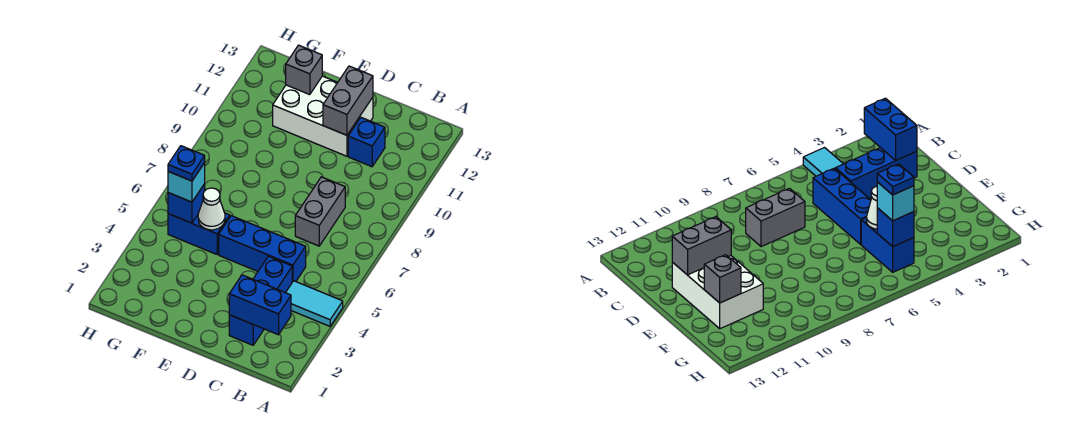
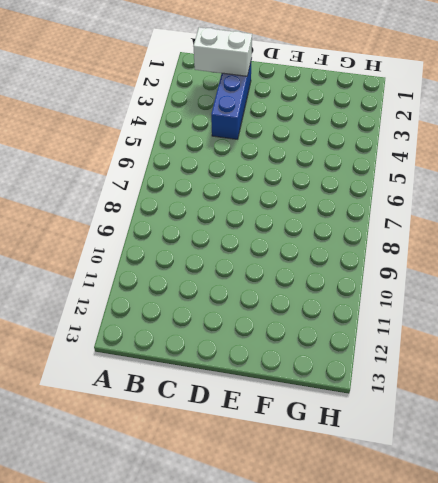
white brick B2:C2 level 2 -> blue brick B2:C2 level 2
none -> cyan tile A4:B4 level 1
none -> blue brick C5:E5 level 1
none -> grey brick C7:C8 level 1

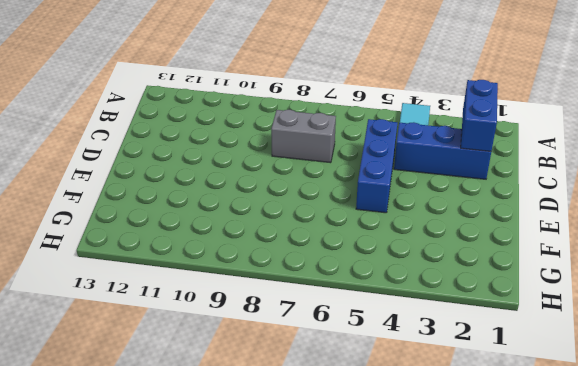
none -> blue brick C11 level 1
none -> white brick D11:F12 level 1
none -> blue brick F5:G5 level 1

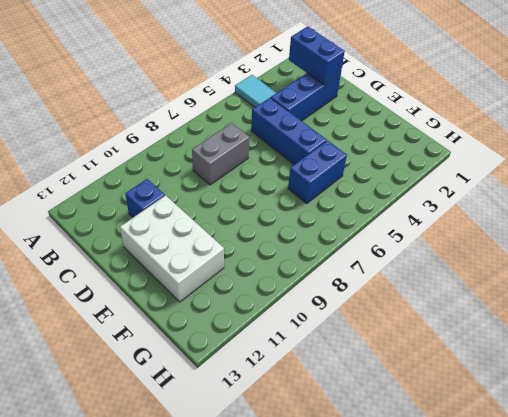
blue brick F5:F6 level 1 -> blue brick F5:G5 level 1
none -> grey brick D11:D12 level 2
none -> white cone F5 level 2
none -> grey brick F12 level 2

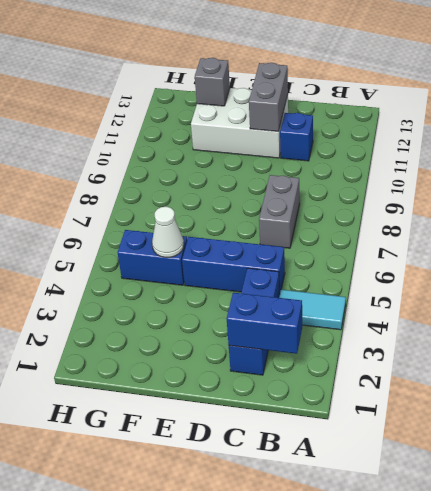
none -> blue brick G5 level 2
none -> cyan brick G5 level 3
none -> blue plate G5 level 4

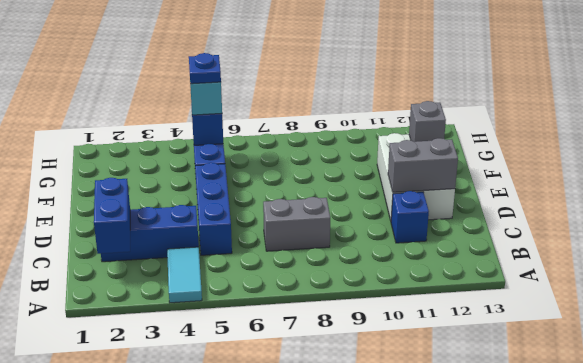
none -> white cone F5 level 2

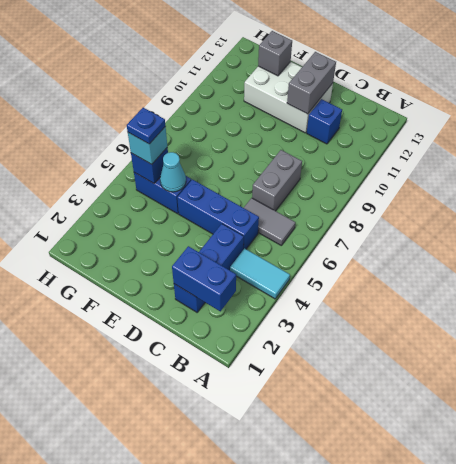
grey tile B6:C6 level 1 -> none
cyan cone F5 level 2 -> white cone F5 level 2

